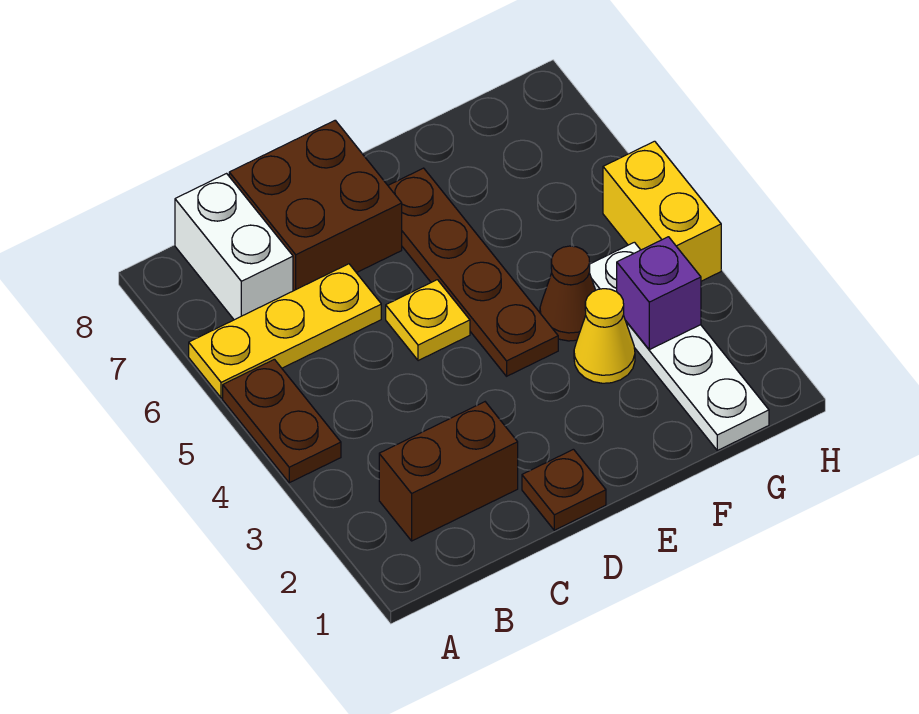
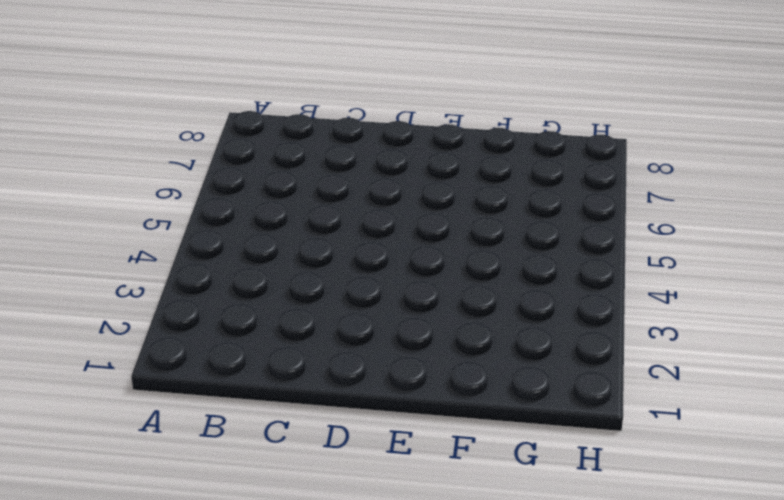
none -> brown plate A4:A5 level 1
none -> yellow plate A6:C6 level 1
none -> brown brick B2:C2 level 1

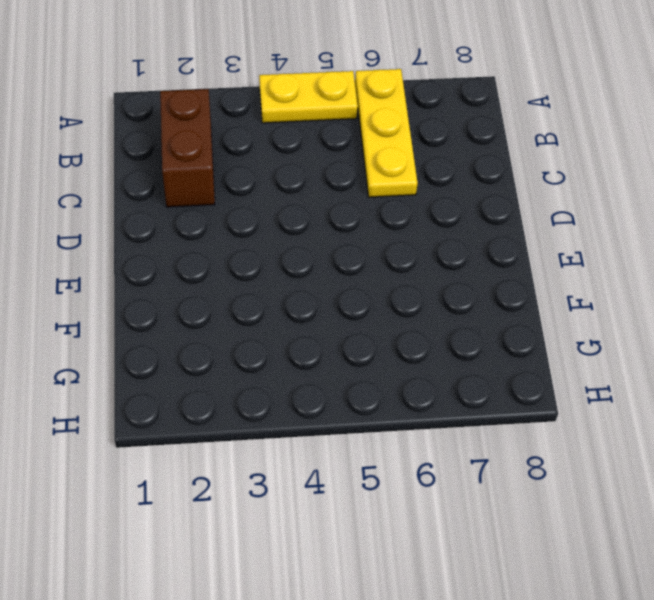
yellow plate A4:A5 level 1 -> brown plate A4:A5 level 1
none -> white brick B7:B8 level 1
none -> brown brick C7:D8 level 1
none -> brown plate D1 level 1

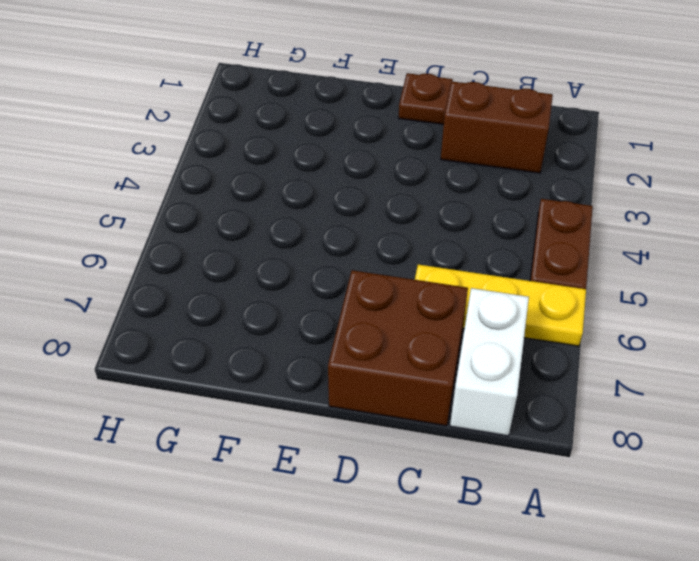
none -> yellow plate D5 level 1
none -> brown plate E4:E7 level 1
none -> yellow cone F3 level 1

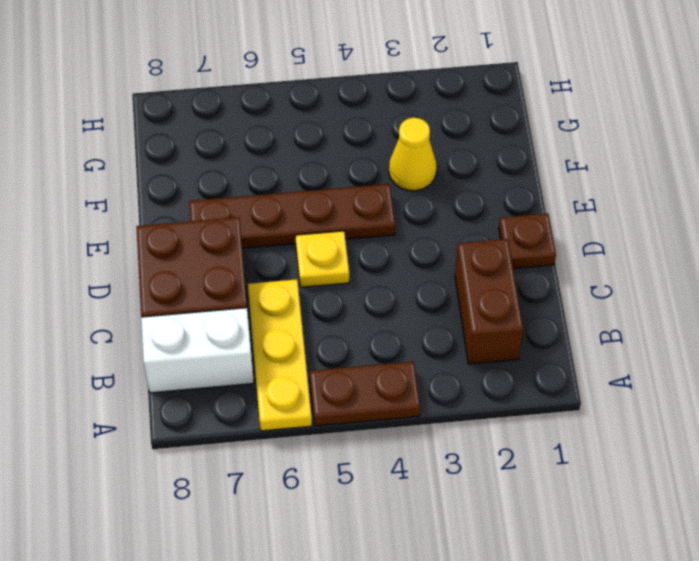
none -> brown cone F4 level 1
none -> white plate G1:G4 level 1
none -> yellow brick H4:H5 level 1

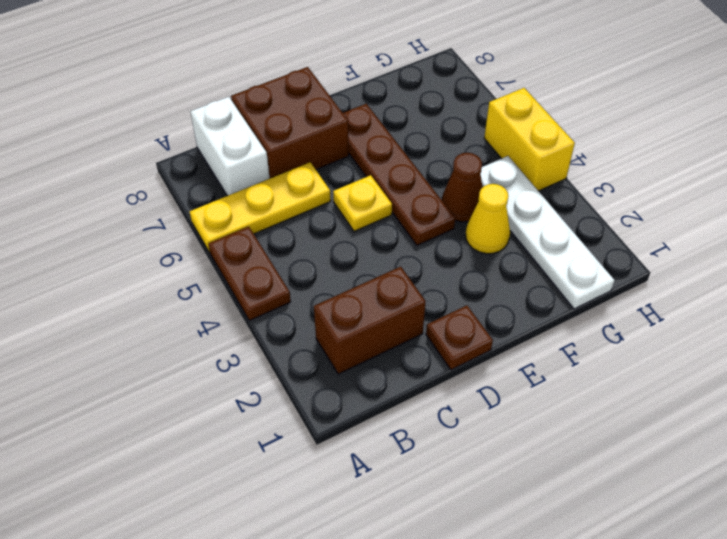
none -> purple brick G3 level 2

